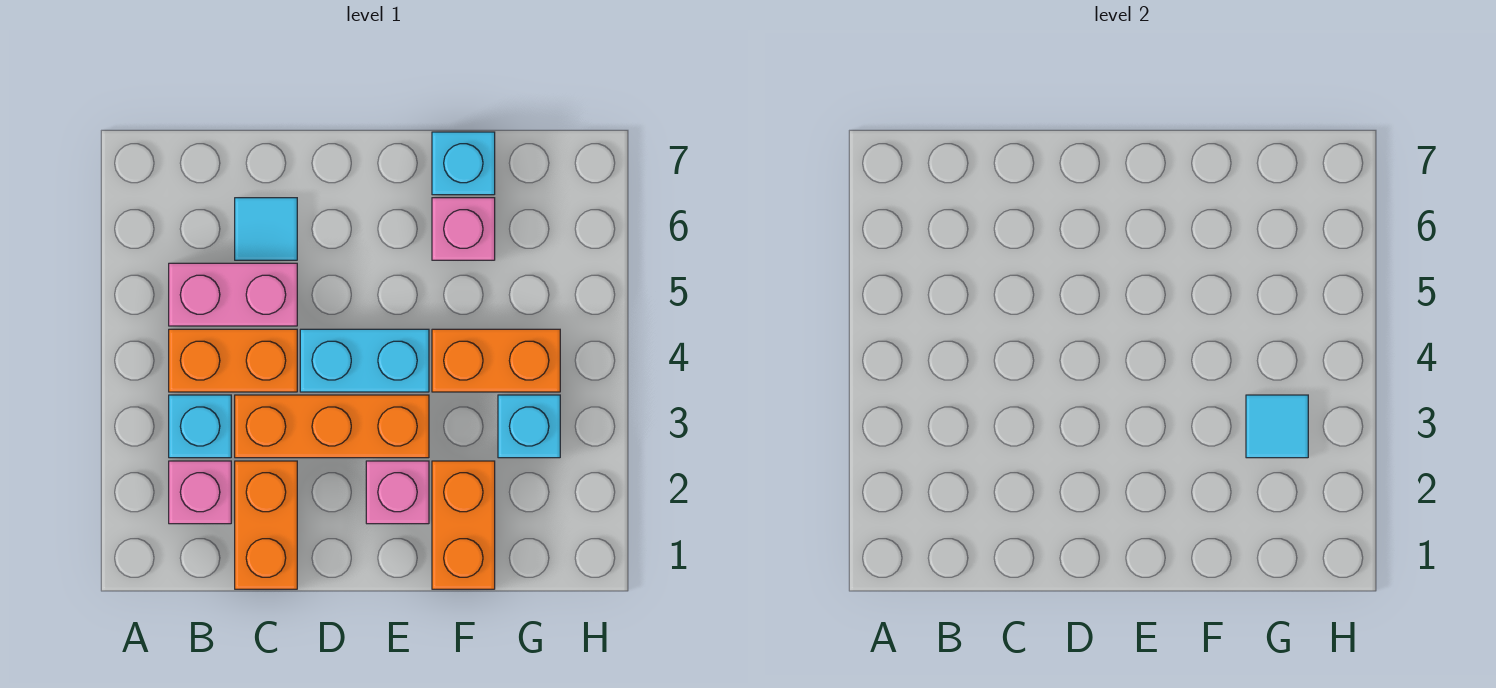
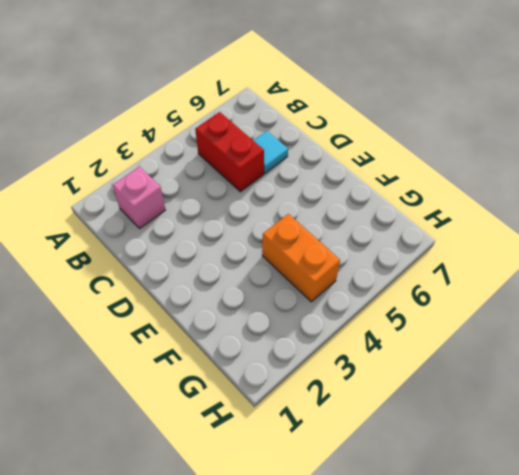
red brick B5:C5 level 1 -> pink brick B5:C5 level 1
none -> cyan brick B3 level 1
none -> orange brick B4:C4 level 1
none -> orange brick C1:C2 level 1

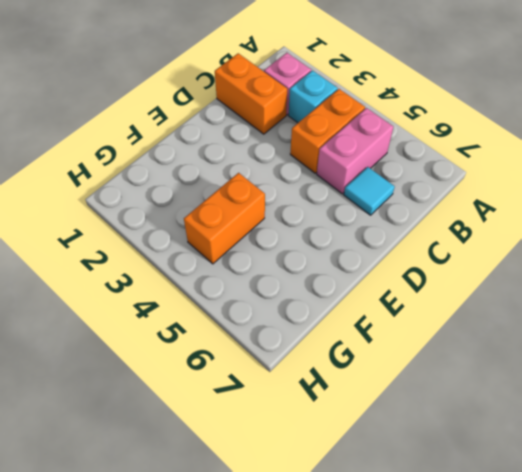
none -> orange brick C3:E3 level 1
none -> cyan brick D4:E4 level 1
none -> pink brick E2 level 1

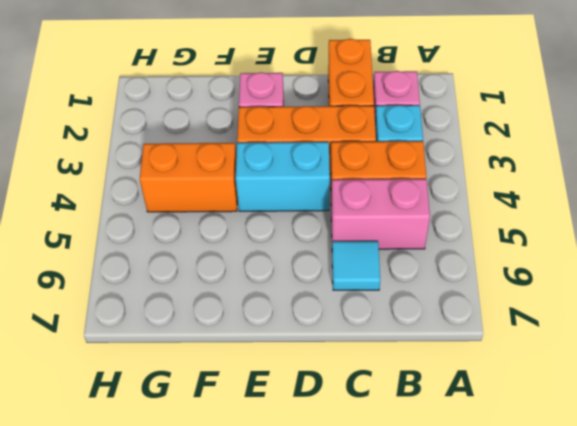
none -> orange brick F1:F2 level 1
none -> pink brick F6 level 1
none -> cyan brick F7 level 1

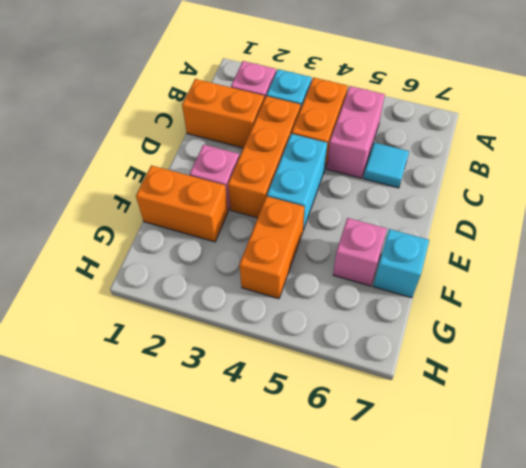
none -> cyan brick G3 level 1
none -> cyan tile G3 level 2

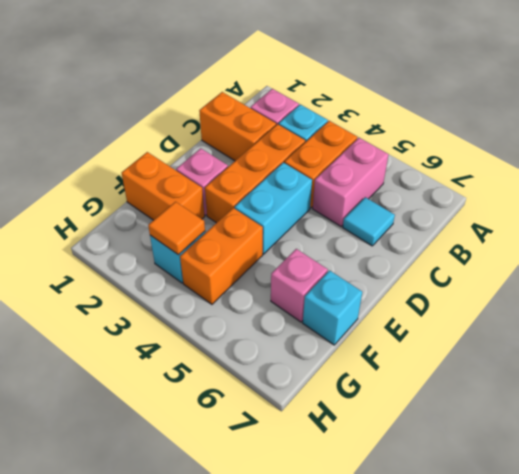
orange tile G3 level 2 -> cyan tile G3 level 2

